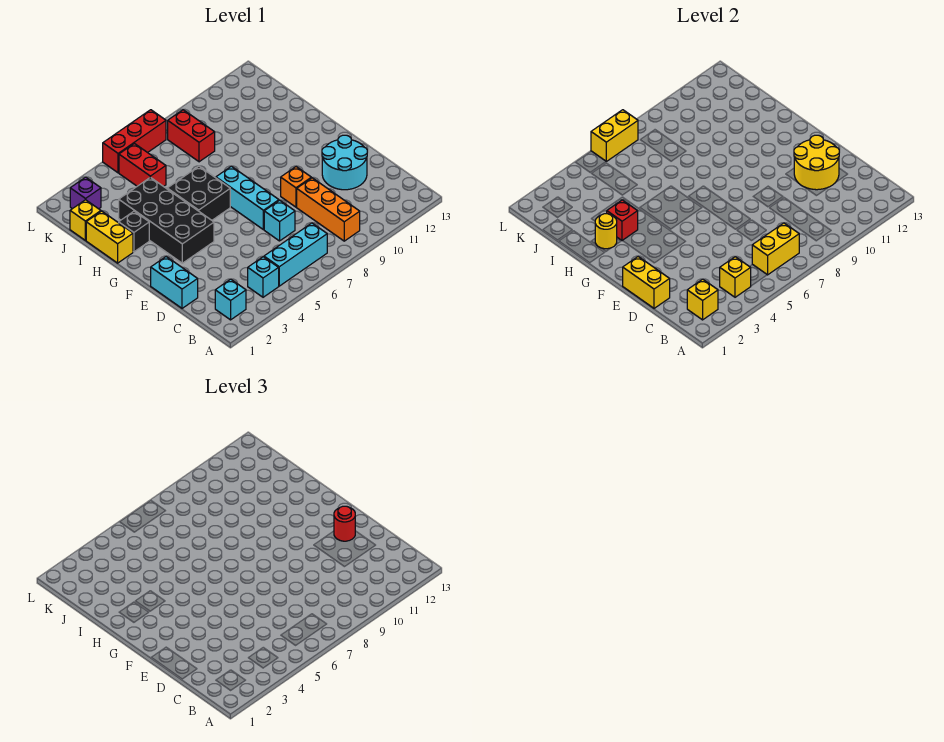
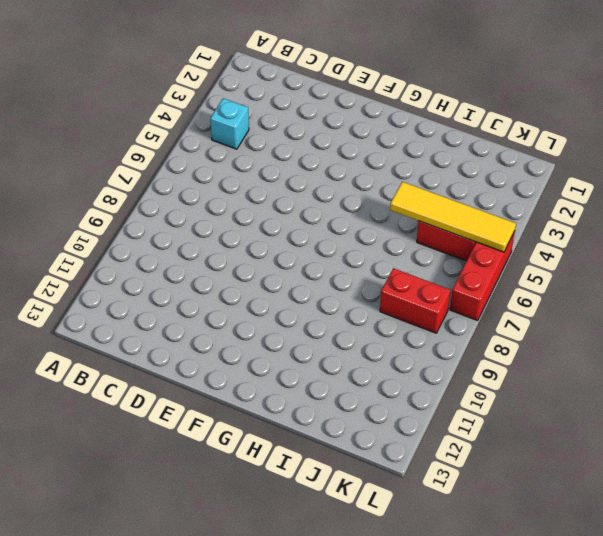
yellow tile I5:L5 level 2 -> none
none -> cyan brick B2 level 1
none -> cyan brick B5:B7 level 1
none -> orange brick B9:D9 level 1

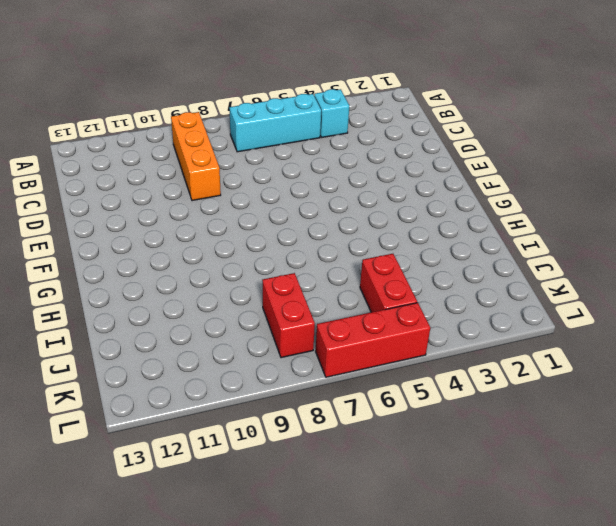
none -> cyan brick B2 level 1
none -> cyan brick D1:E1 level 1
none -> cyan brick D7 level 1

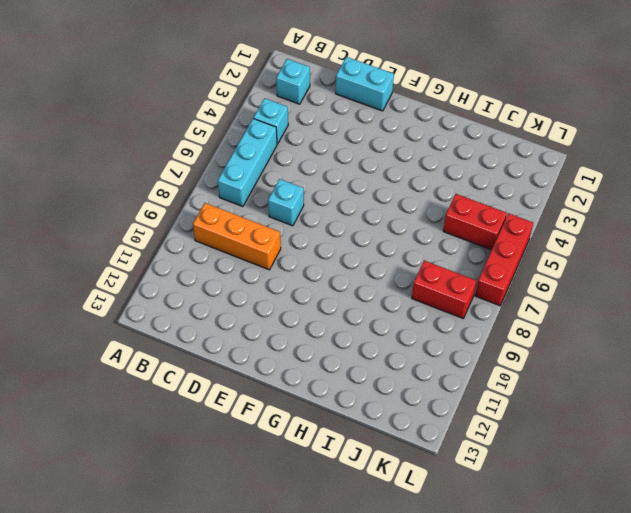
none -> cyan round brick D11:E12 level 1
none -> cyan brick E7:G7 level 1
none -> orange brick E9 level 1

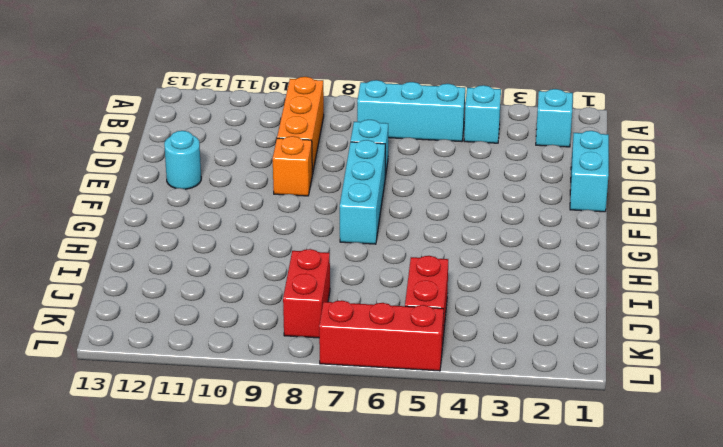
cyan round brick E12 level 1 -> cyan round brick D11:E12 level 1
none -> black brick F3:I4 level 1
none -> black brick G5:H6 level 1
none -> yellow brick H1:I1 level 1

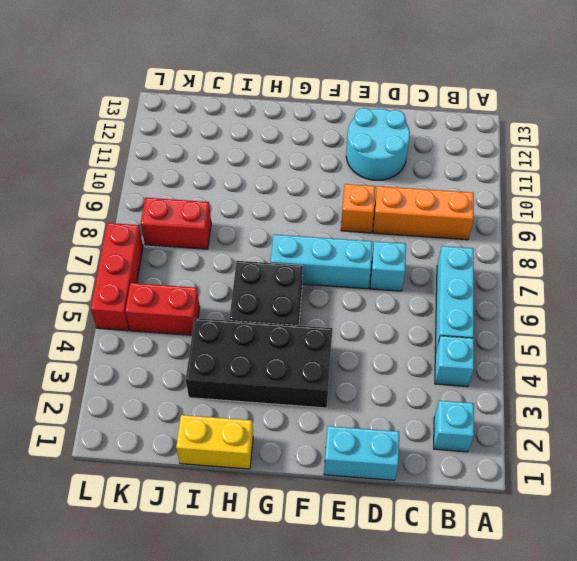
none -> black brick H2 level 1
none -> yellow brick J1 level 1
none -> purple brick K2 level 1

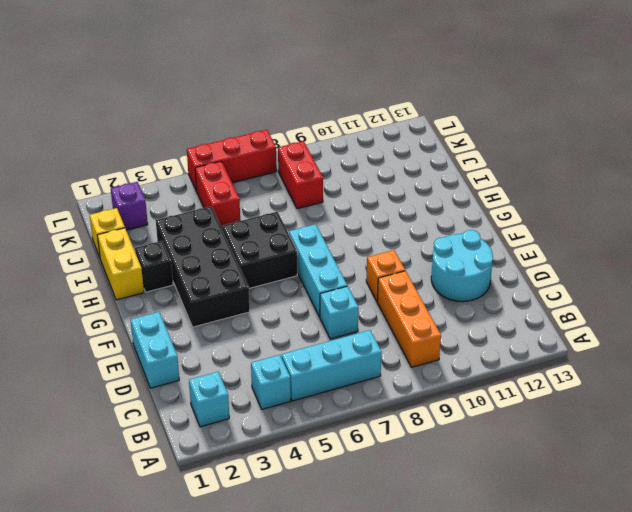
none -> yellow brick B2 level 2
none -> yellow brick B4 level 2
none -> yellow brick B6:B7 level 2

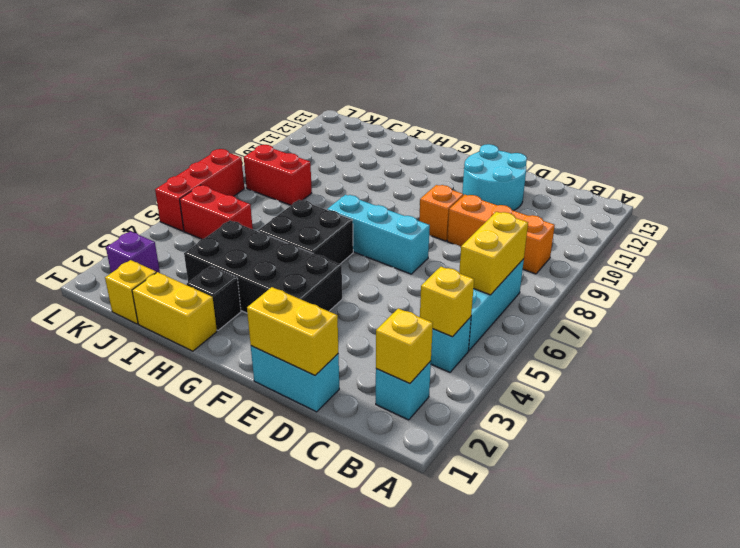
none -> cyan brick D7 level 1
none -> yellow round brick D11:E12 level 2
none -> yellow round brick H2 level 2

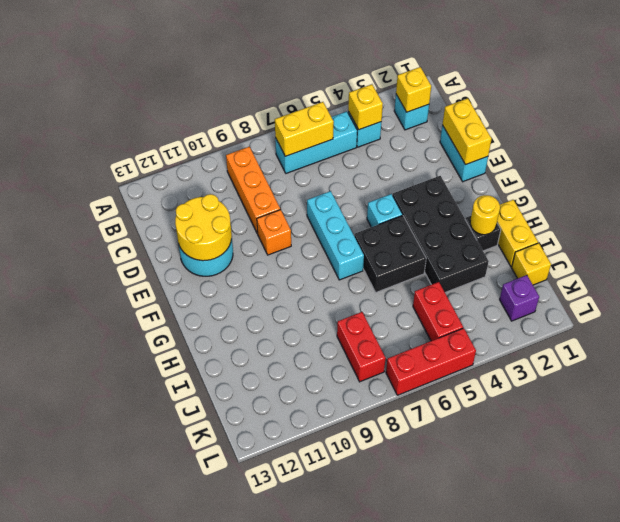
cyan brick F5 level 1 -> cyan brick D7 level 1
none -> red brick H3 level 2
none -> yellow brick L6:L7 level 2
none -> red round brick E12 level 3

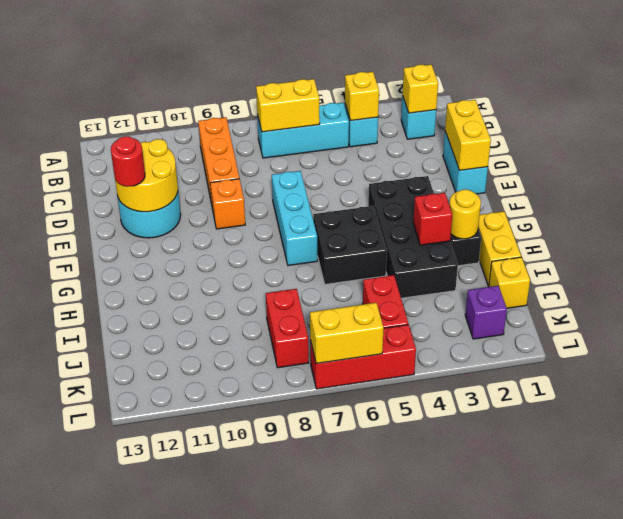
none -> cyan brick D7 level 1

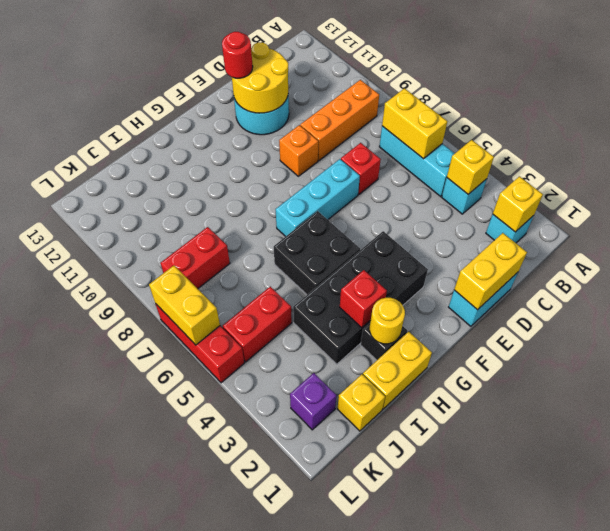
red brick D7 level 1 -> cyan brick D7 level 1

